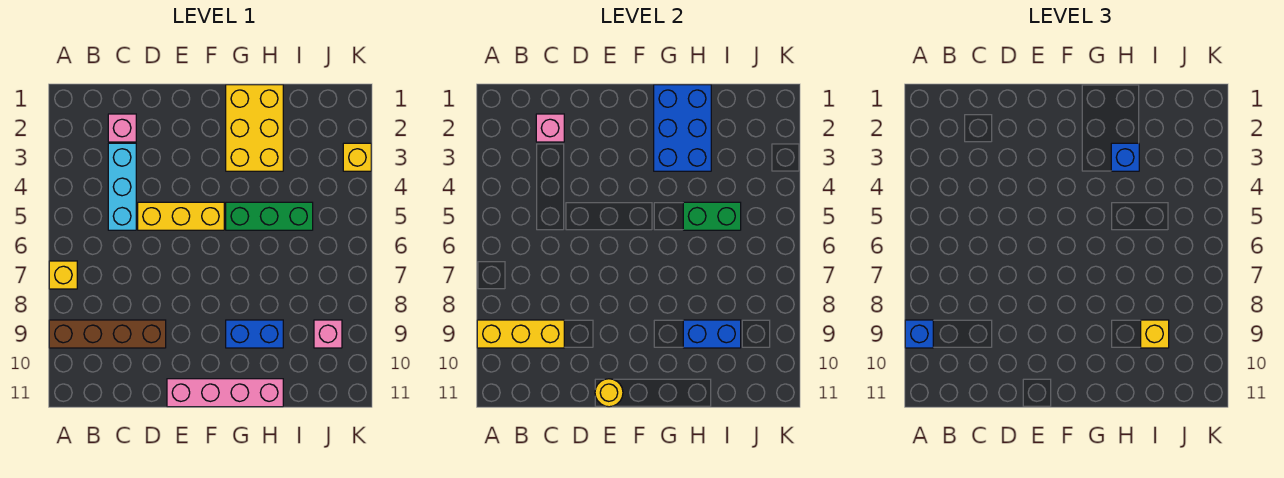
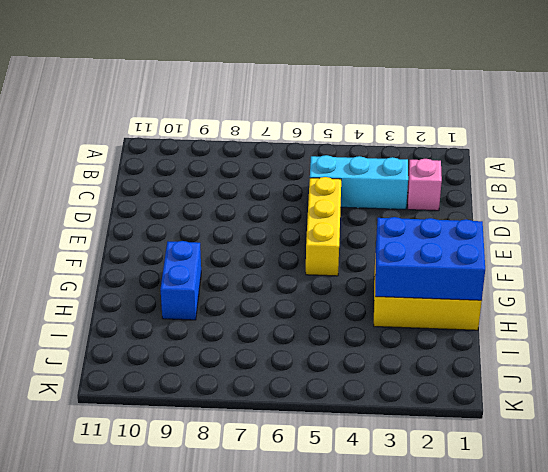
none -> yellow brick A7 level 1
none -> brown brick A9:D9 level 1
none -> pink brick E11:H11 level 1

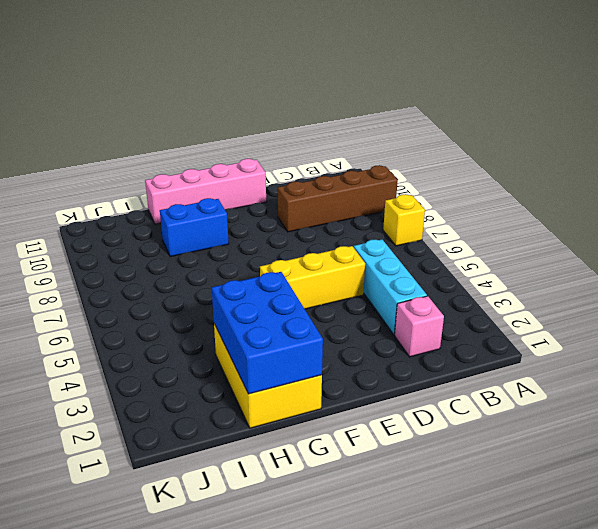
none -> green brick G5:I5 level 1
none -> pink brick J9 level 1
none -> yellow brick K3 level 1

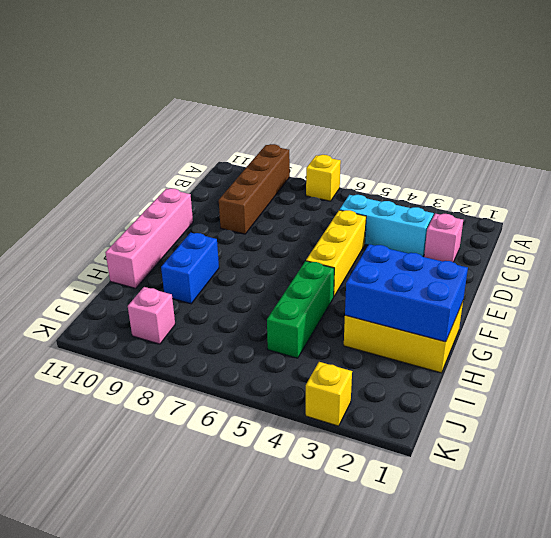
none -> yellow brick A9:C9 level 2
none -> pink brick C2 level 2
none -> yellow round brick E11 level 2

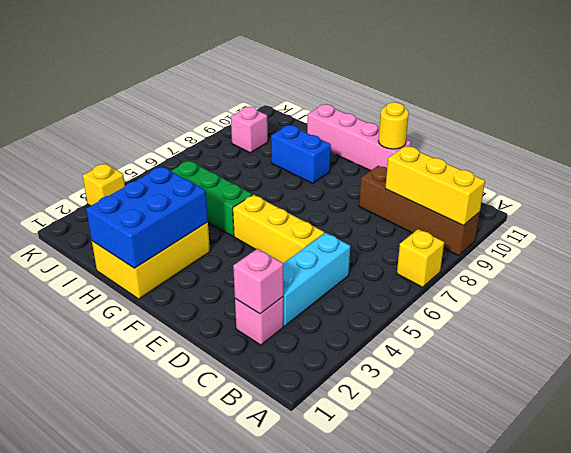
none -> green brick H5:I5 level 2
none -> blue brick H9:I9 level 2
none -> blue brick A9 level 3

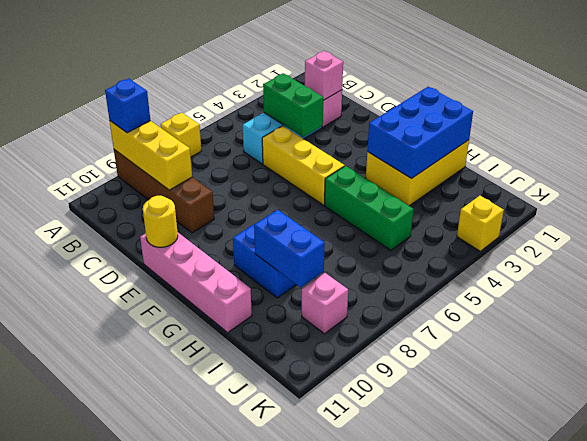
green brick C4:D4 level 2 -> green brick H5:I5 level 2
none -> blue brick H3 level 3
none -> yellow brick I9 level 3

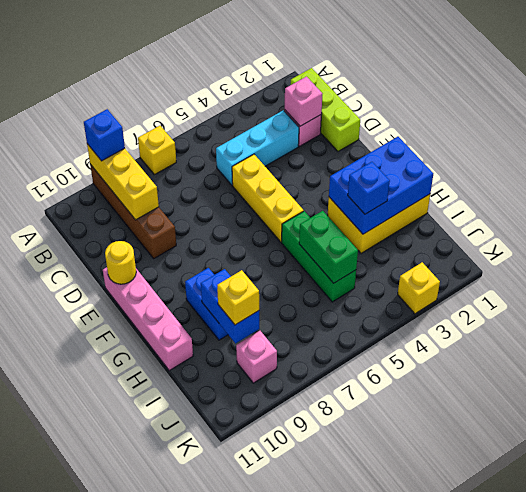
lime brick B1:D1 level 1 -> none

